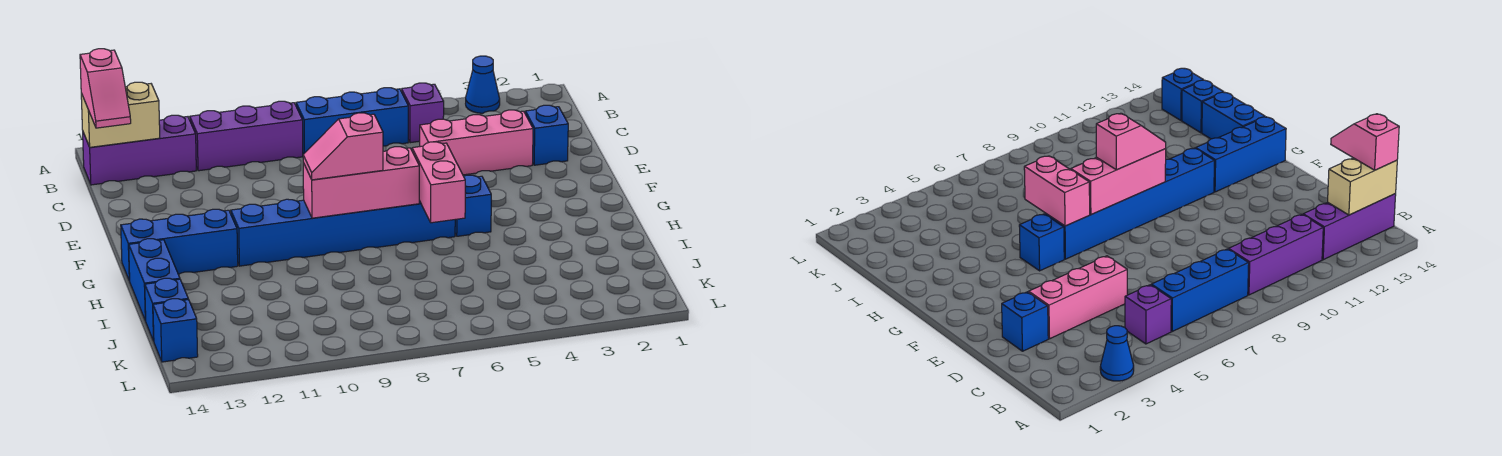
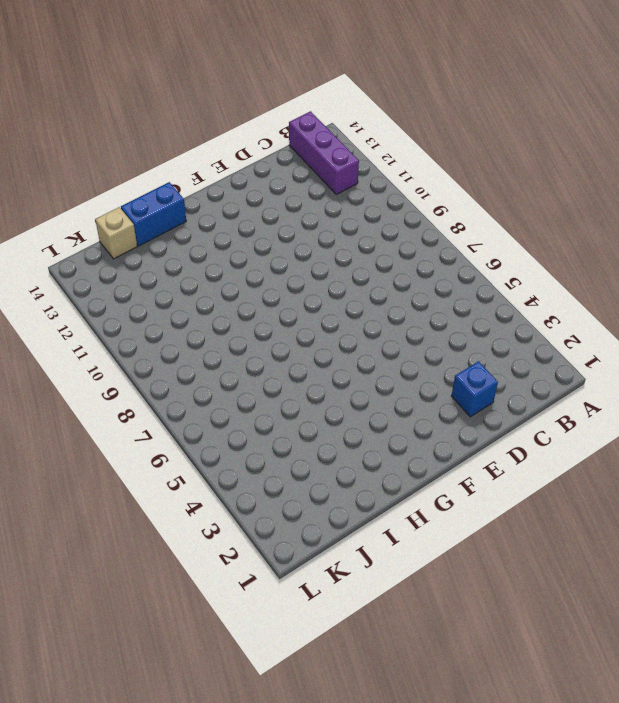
tan brick J14 level 1 -> blue brick J14 level 1
none -> blue cone A3 level 1
none -> purple brick B5 level 1
none -> blue brick B6:B8 level 1

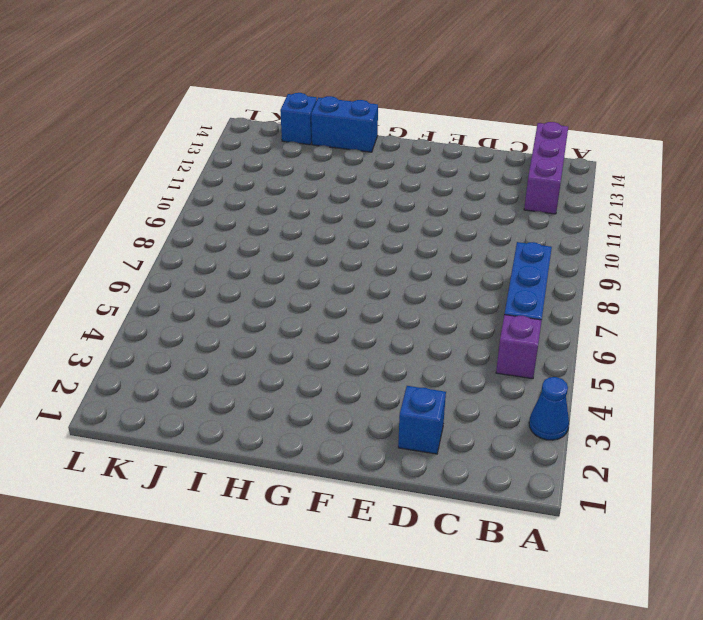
none -> purple brick B9:B11 level 1
none -> pink brick D3:D5 level 1
none -> blue brick G5 level 1

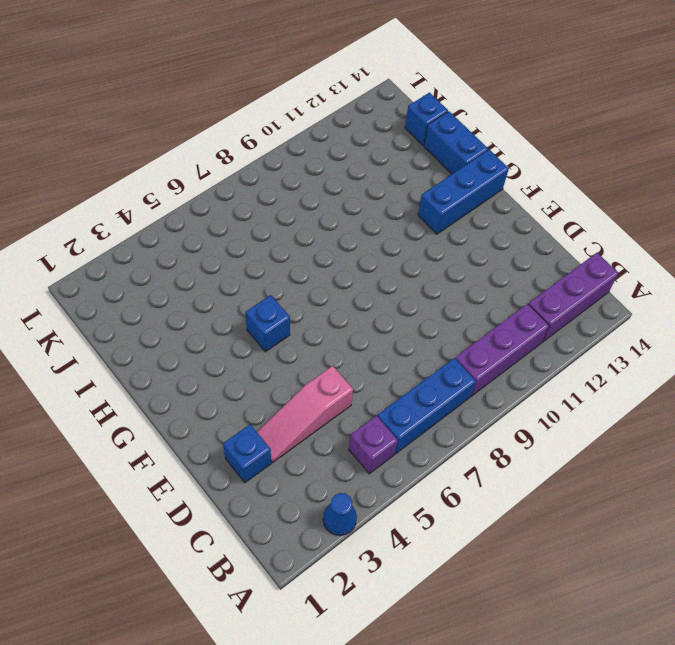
pink slope D3:D5 level 1 top 5 -> pink brick D3:D5 level 1
none -> blue brick G6:G11 level 1
none -> blue brick K14 level 1
none -> tan brick B13:B14 level 2

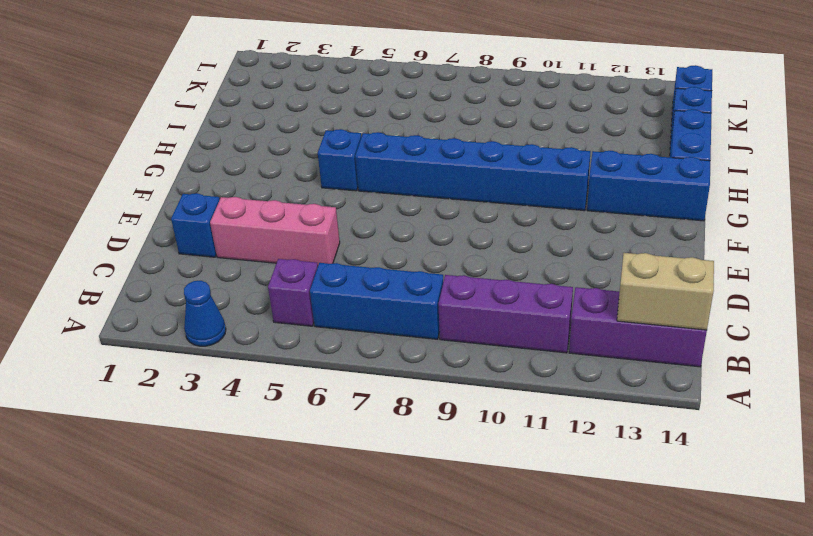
none -> pink brick G6:H6 level 2
none -> pink brick G7:G9 level 2
none -> pink slope B14:C14 level 3 top B

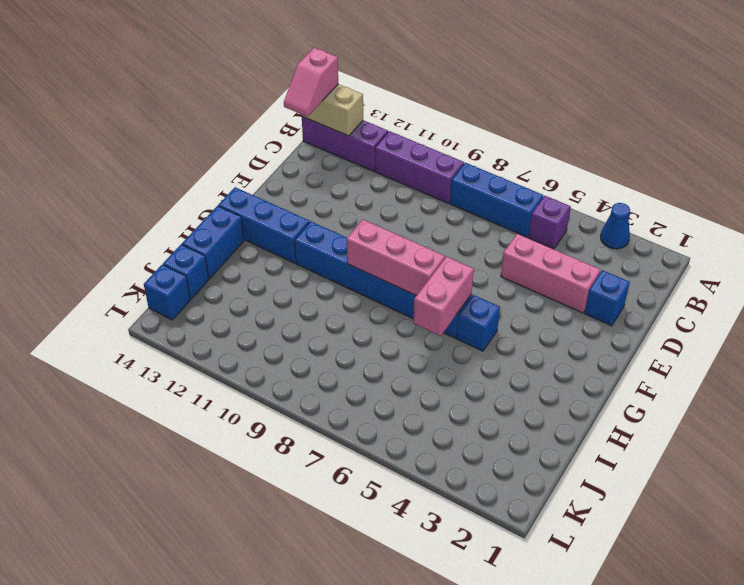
none -> pink slope G8:G9 level 3 top 8

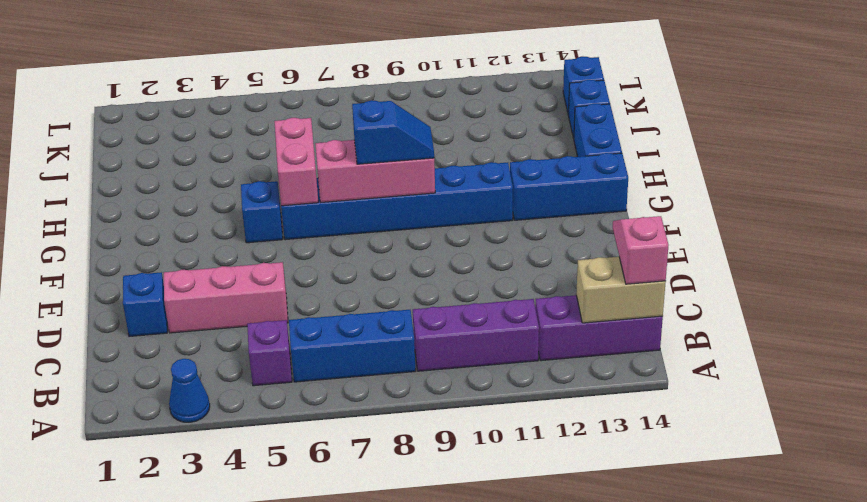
blue slope G8:G9 level 3 top 8 -> pink slope G8:G9 level 3 top 8

